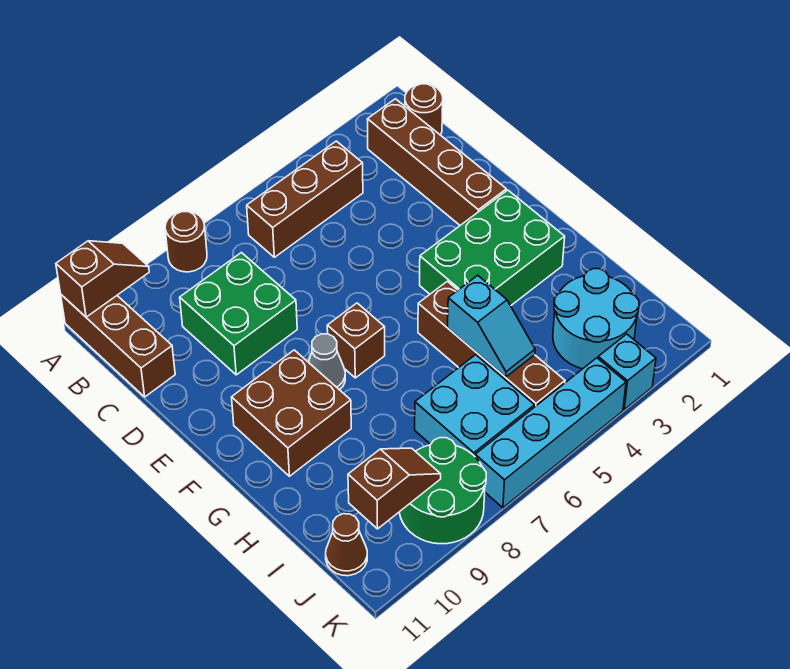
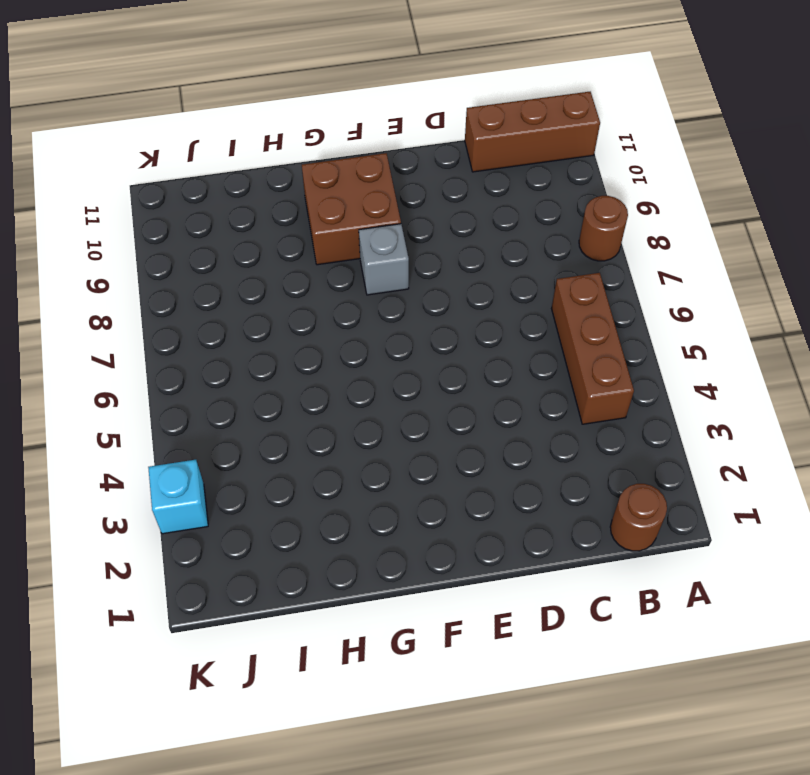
grey brick F8 level 1 -> grey cone F8 level 1
none -> brown brick B2:E2 level 1
none -> green brick C8:D9 level 1
none -> green brick F2:G4 level 1

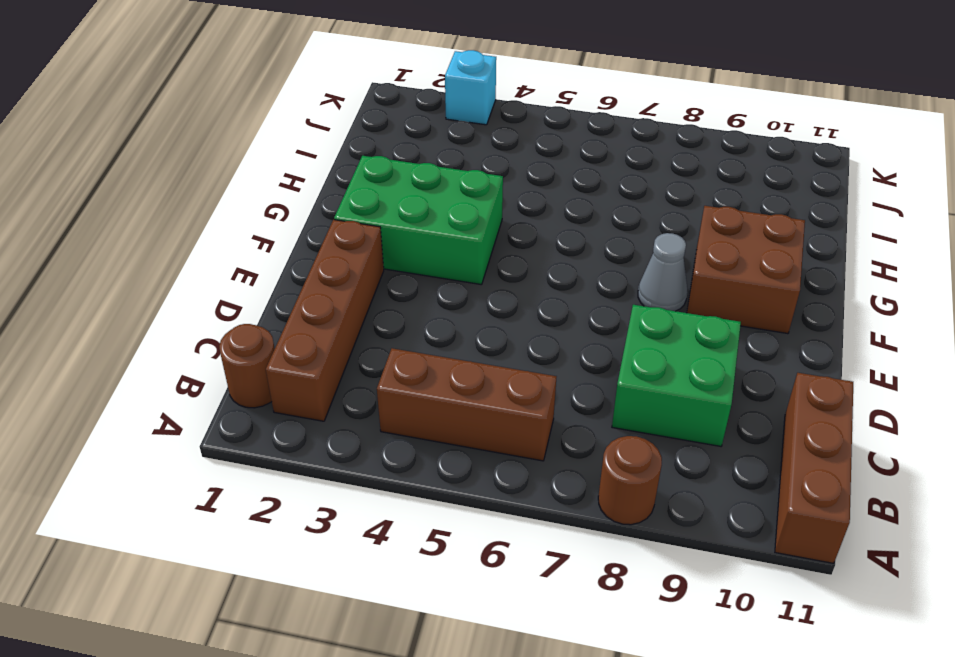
none -> brown brick F7 level 1
none -> brown brick G5:J5 level 1
none -> cyan round brick I2:J3 level 1

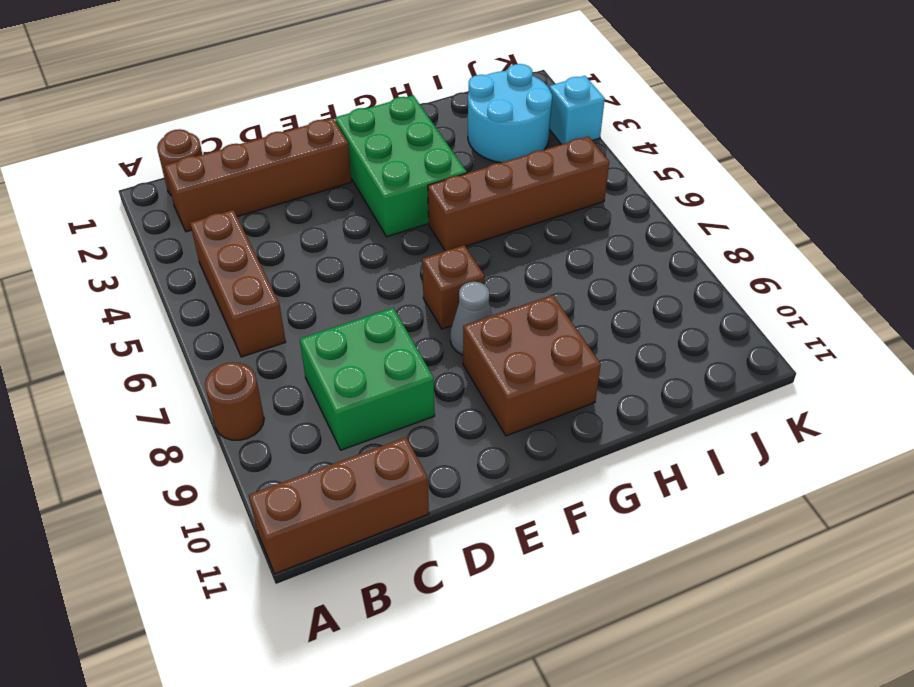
none -> cyan brick I6:J7 level 1
none -> green round brick J8:K9 level 1
none -> brown cone J11 level 1

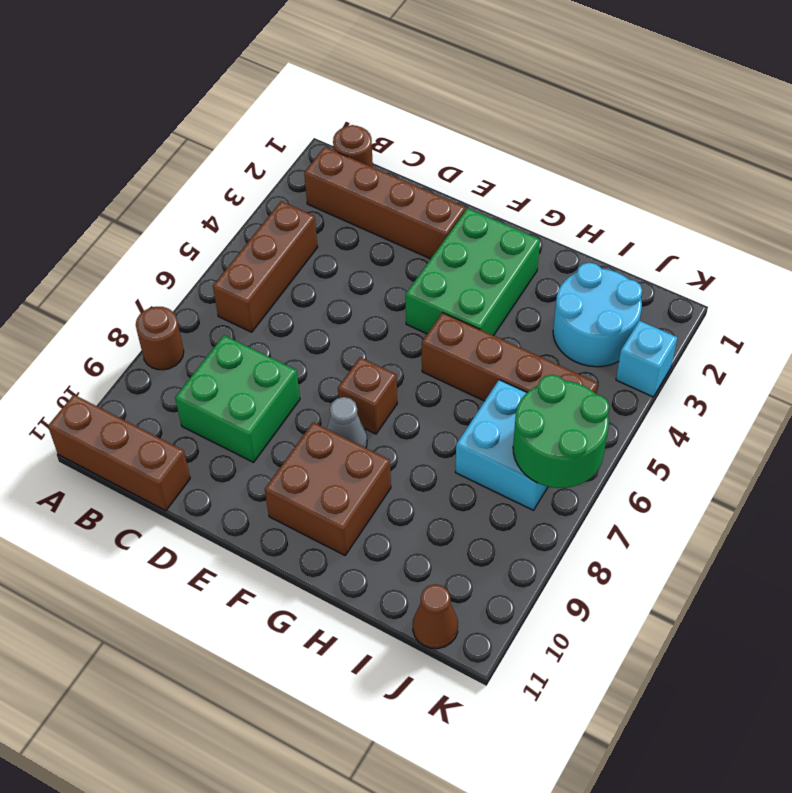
green round brick J6:K7 level 2 -> green round brick J8:K9 level 1
none -> cyan brick K4:K7 level 1
none -> brown slope A10:A11 level 2 top 11
none -> cyan slope H5:I5 level 2 top H

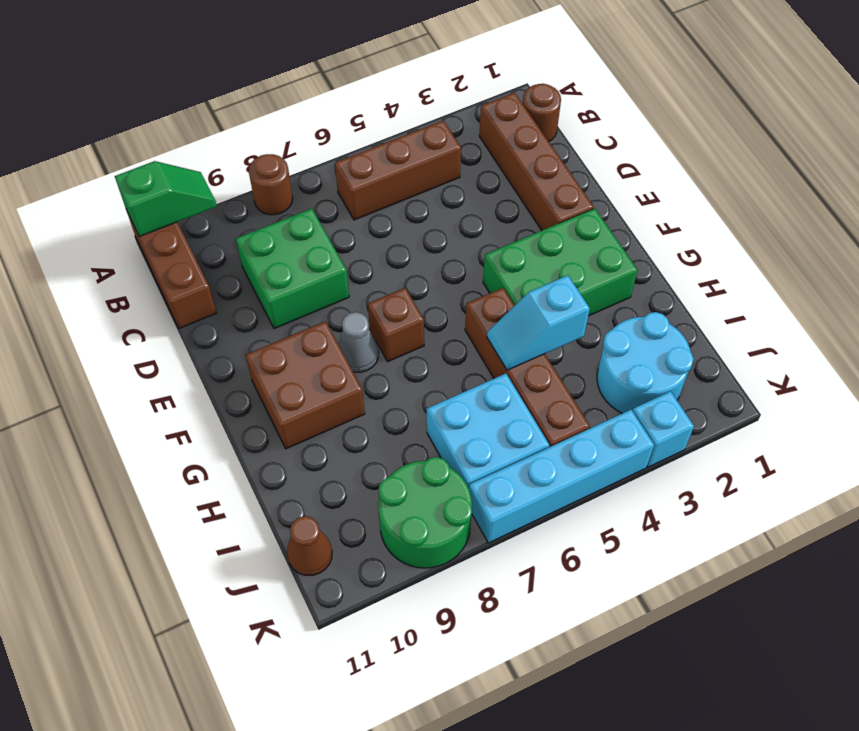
green slope A10:A11 level 2 top 11 -> brown slope A10:A11 level 2 top 11
cyan slope H4:H5 level 2 top 4 -> cyan slope H5:I5 level 2 top H
none -> brown slope J9:J10 level 2 top 10

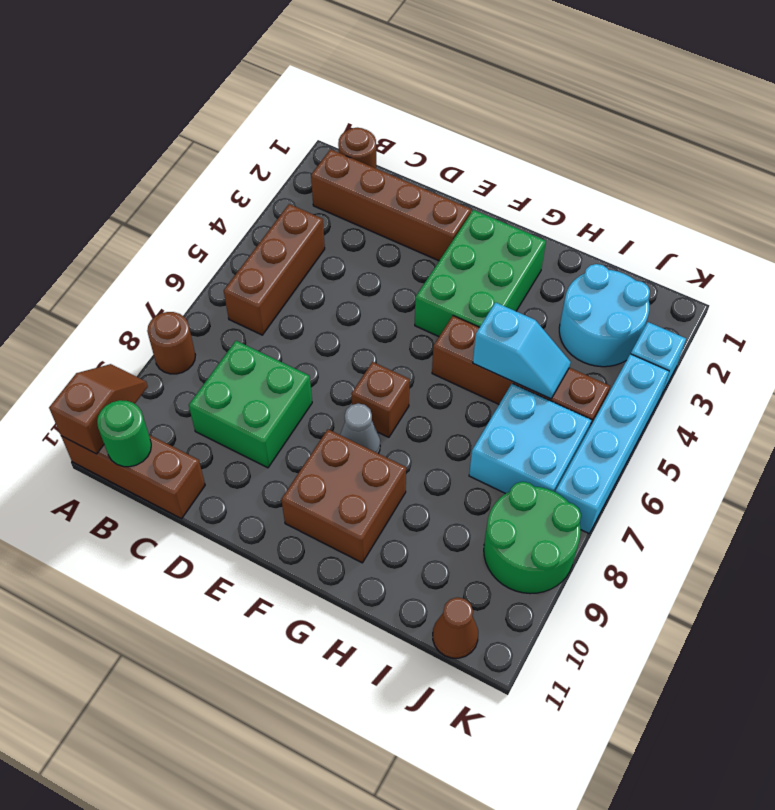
green round brick B11 level 2 -> none
none -> brown slope J9:J10 level 2 top 10

